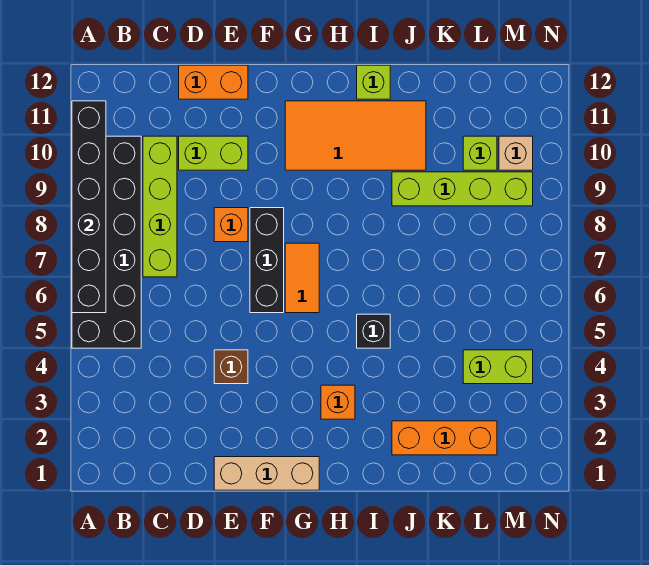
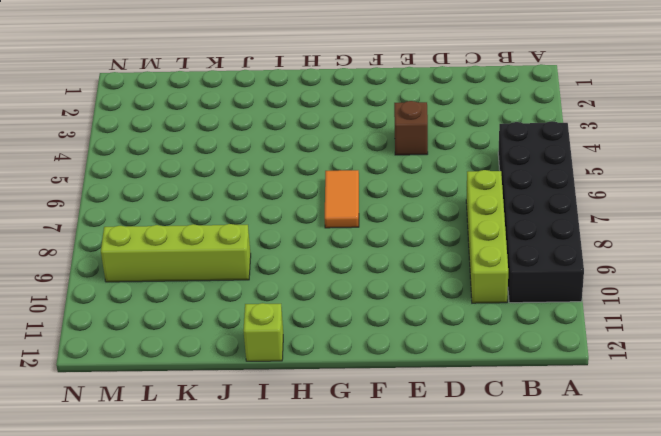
none -> lime brick D10:E10 level 1
none -> orange brick D12:E12 level 1
none -> tan brick E1:G1 level 1

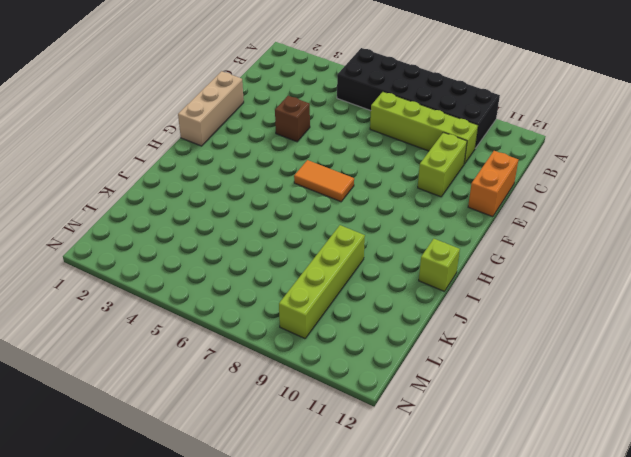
none -> orange brick E8 level 1
none -> black brick F6:F8 level 1
none -> orange tile G10:J11 level 1

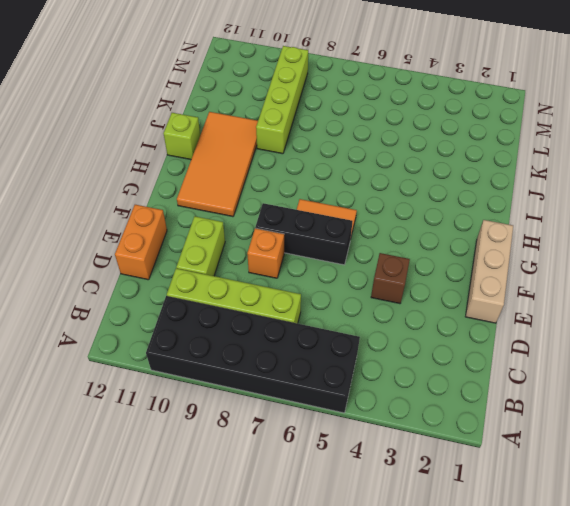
none -> orange brick H3 level 1
none -> black brick I5 level 1
none -> orange brick J2:L2 level 1

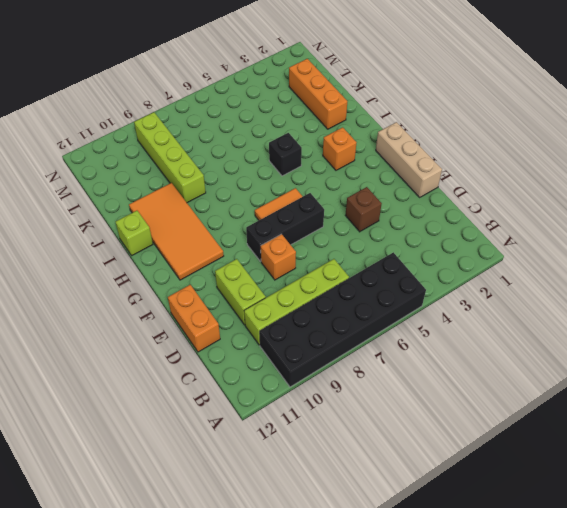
none -> lime brick L4:M4 level 1
none -> lime brick L10 level 1
none -> tan brick M10 level 1

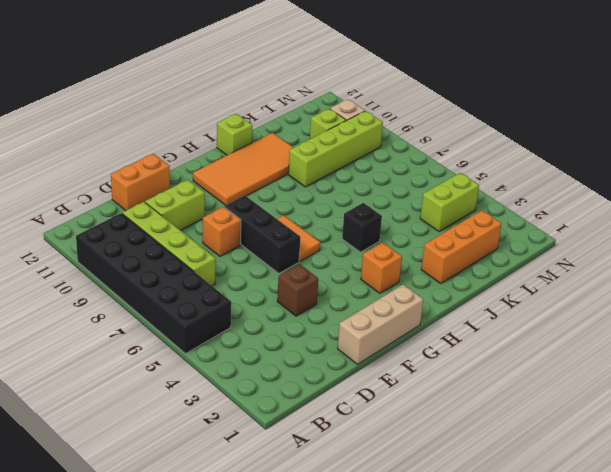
none -> black brick A6:A11 level 2

